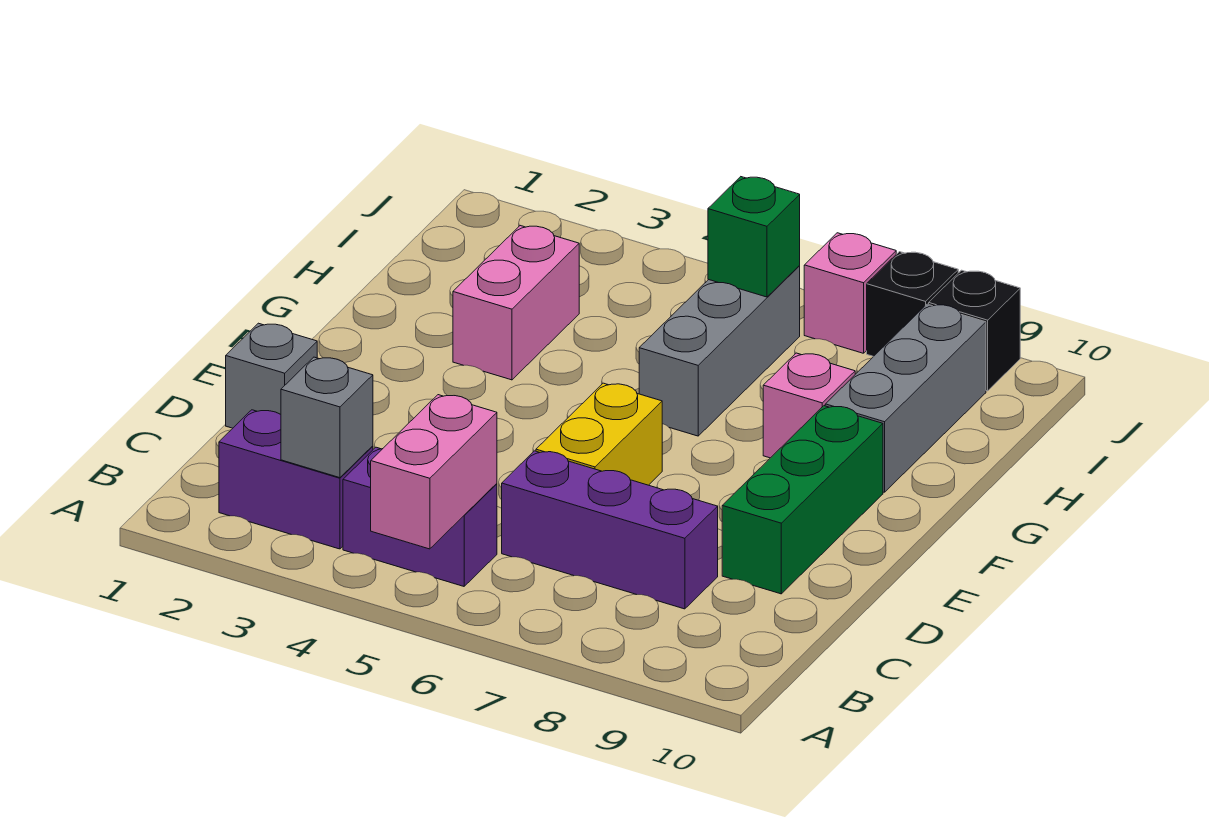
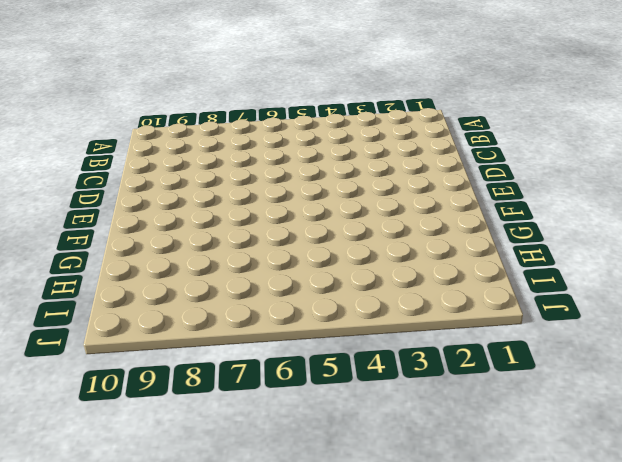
none -> purple brick B2:B3 level 1
none -> purple brick B4:B5 level 1
none -> purple brick C6:C8 level 1

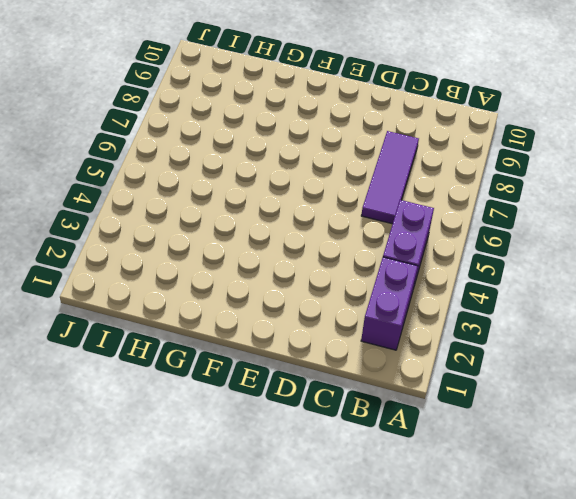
purple tile C6:C8 level 1 -> purple brick C6:C8 level 1
none -> grey brick D1 level 1
none -> yellow brick D6:E6 level 1
none -> green brick D9:F9 level 1

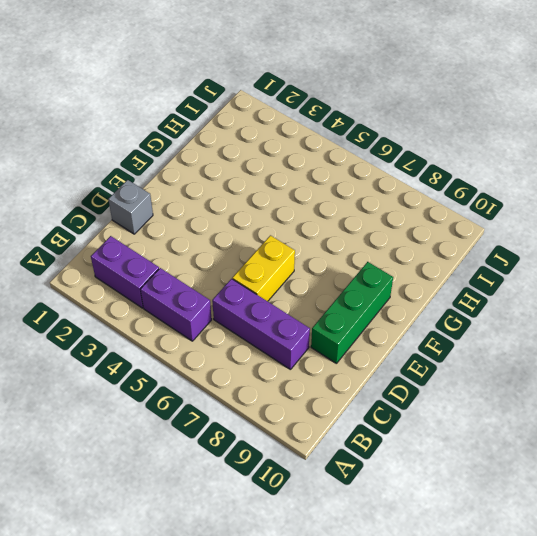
none -> pink brick G3:H3 level 1
none -> grey brick G6:I6 level 1
none -> pink brick G8 level 1

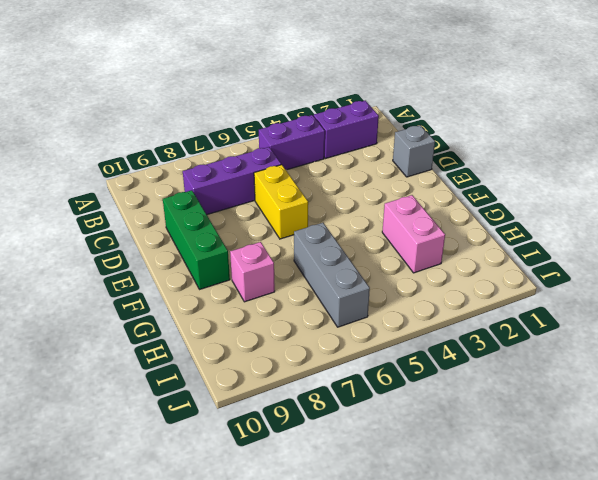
none -> grey brick G9:I9 level 1
none -> pink brick J7 level 1
none -> black brick J8 level 1

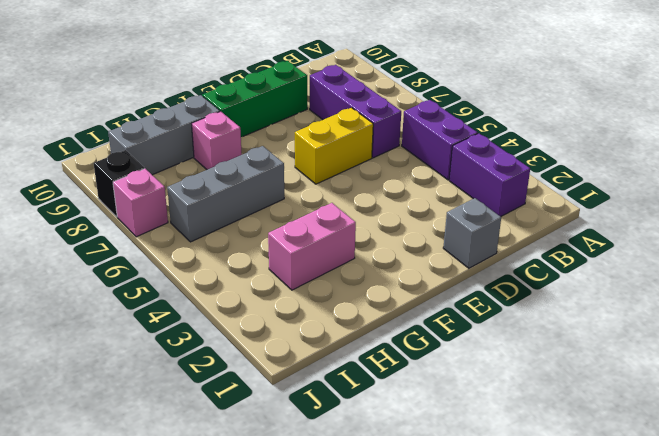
none -> black brick J9 level 1
none -> pink brick A5:B5 level 2
none -> grey brick B3 level 2

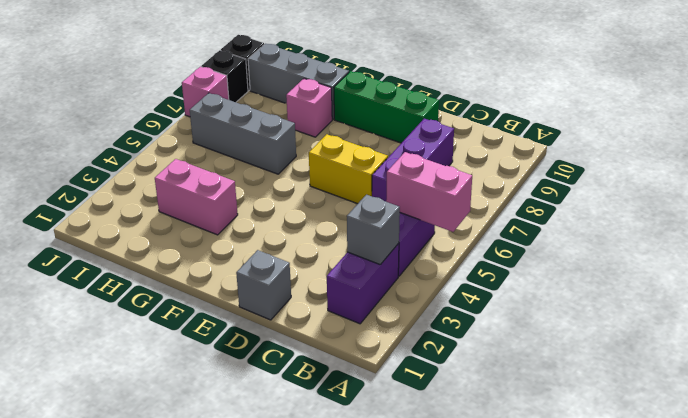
none -> green brick I6 level 2

